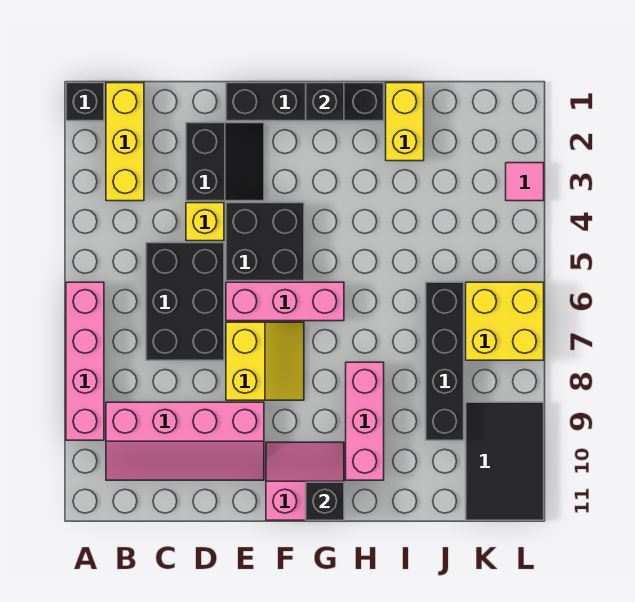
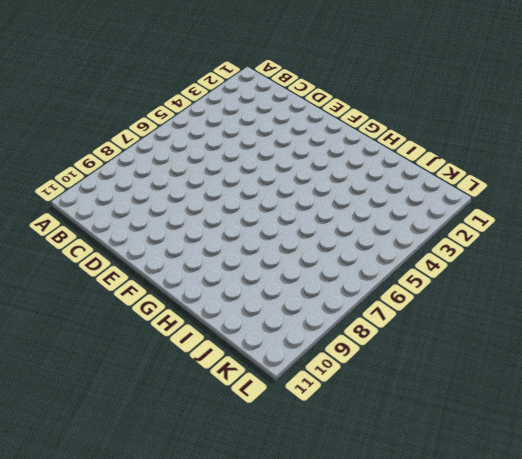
none -> black brick A1 level 1
none -> pink brick A6:A9 level 1
none -> yellow brick B1:B3 level 1

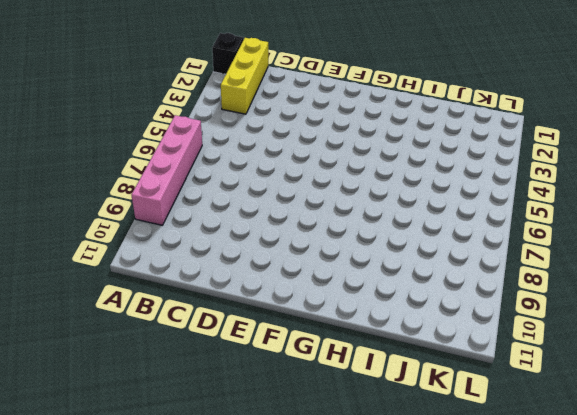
none -> pink slope B9:E10 level 1 top 9
none -> black brick C5:D7 level 1
none -> black slope D2:E3 level 1 top D

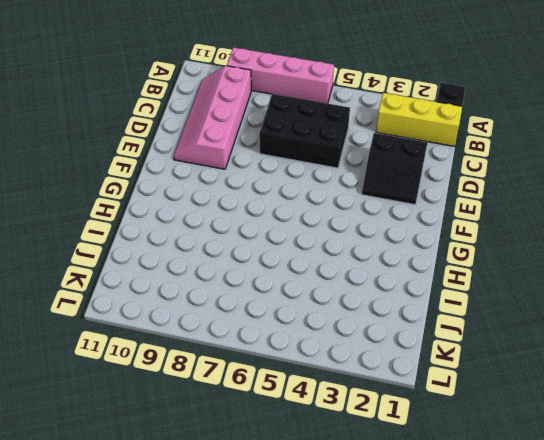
none -> yellow brick D4 level 1
none -> black brick E1:H1 level 1
none -> black brick E4:F5 level 1

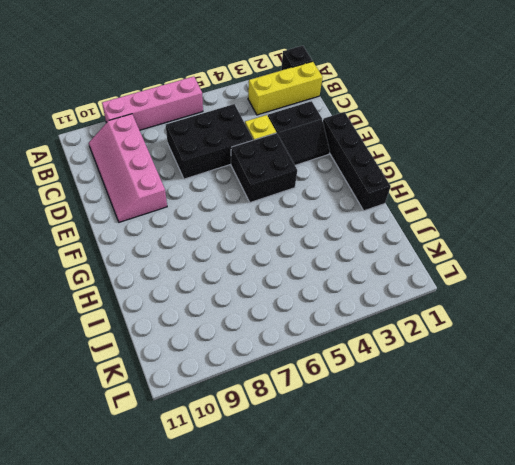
none -> pink brick E6:G6 level 1
none -> yellow slope E7:F8 level 1 top E
none -> pink slope F10:G11 level 1 top 11

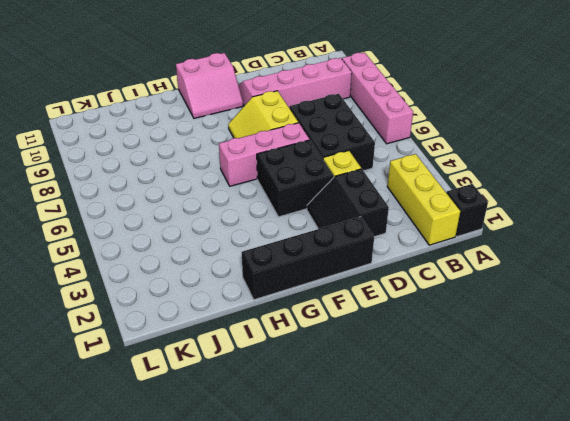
none -> pink brick H8:H10 level 1
none -> yellow brick I1:I2 level 1
none -> black brick J6:J9 level 1

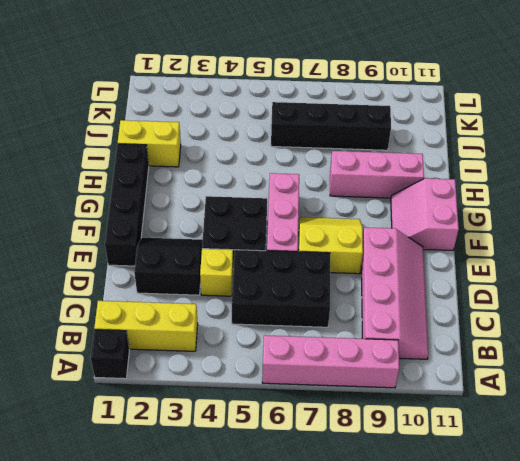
none -> yellow brick K6:L7 level 1
none -> black tile K9:L11 level 1
none -> pink tile L3 level 1

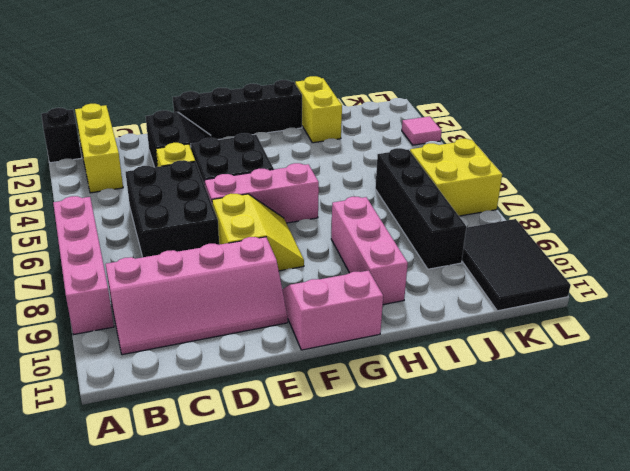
none -> black brick G1 level 2
none -> black brick G11 level 2

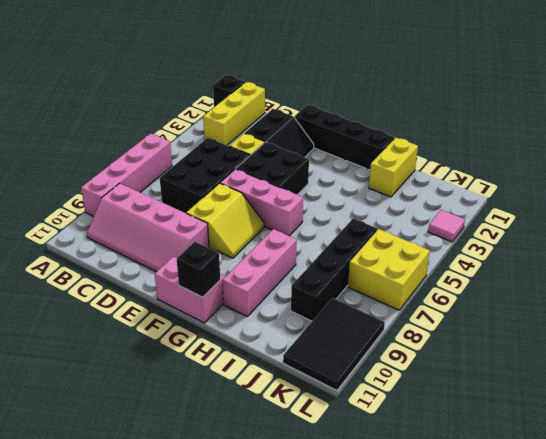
none -> black brick G1 level 2

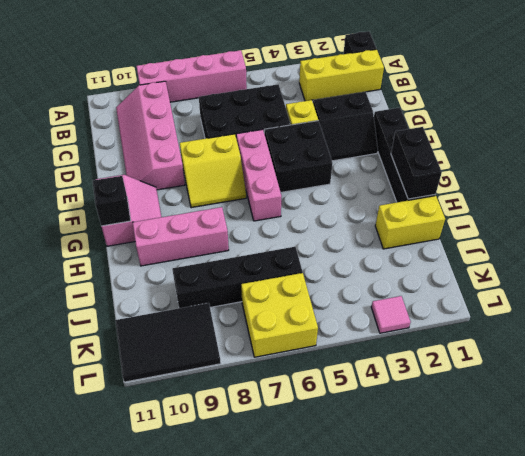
black brick G1:H1 level 2 -> black brick G1 level 2

